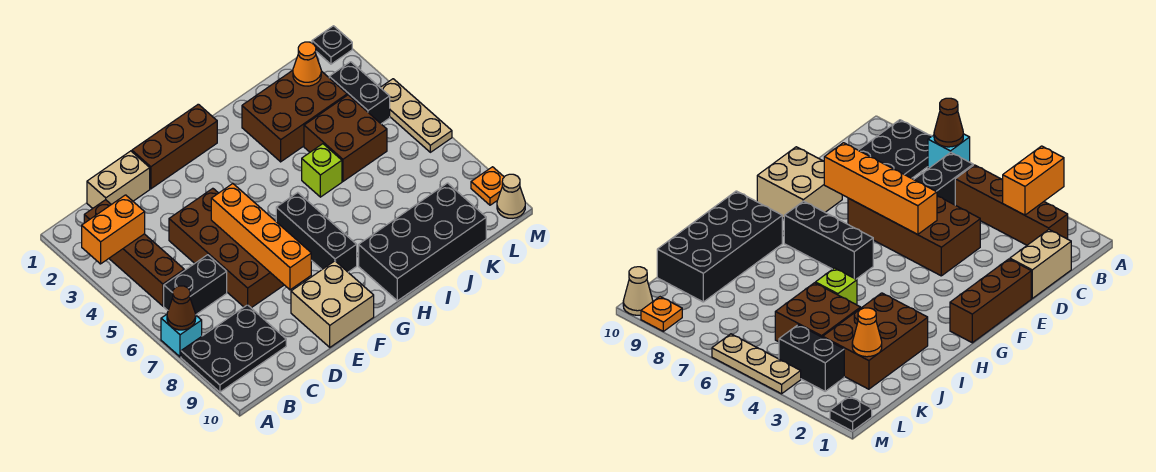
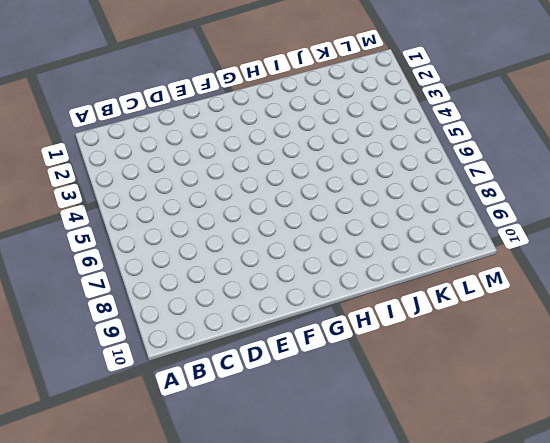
none -> cyan brick A7 level 1
none -> black plate A8:C9 level 1
none -> brown brick B2:B5 level 1

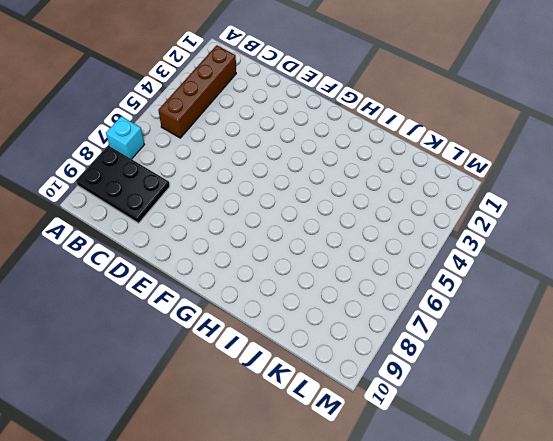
none -> black brick B6:C6 level 1
none -> tan brick C1:D1 level 1
none -> brown brick D4:E7 level 1

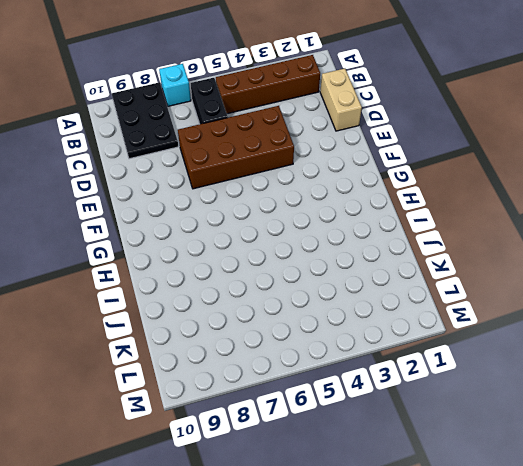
none -> brown brick E1:G1 level 1
none -> tan brick E9:F10 level 1
none -> black brick G6:G8 level 1

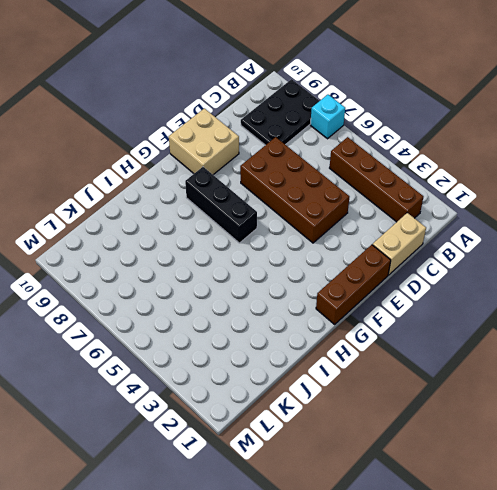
none -> black brick B6:C6 level 1
none -> black brick H9:K10 level 1
none -> brown brick I2:K3 level 1

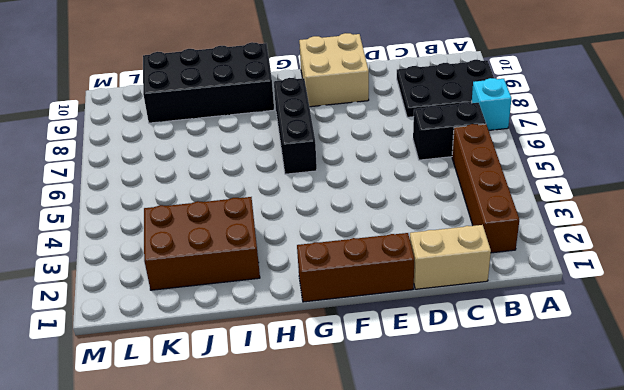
none -> brown brick D4:E7 level 1
none -> lime brick I5 level 1
none -> brown brick J4:K5 level 1

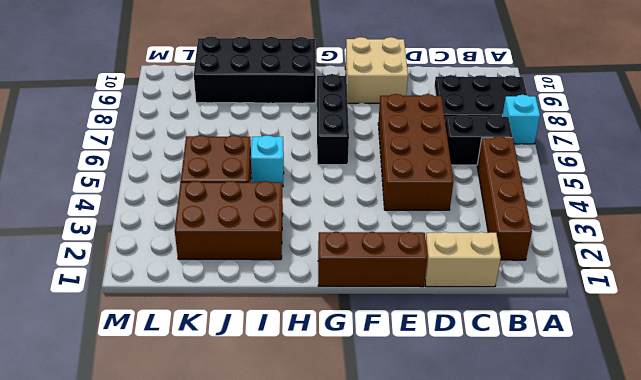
cyan brick I5 level 1 -> lime brick I5 level 1
none -> black brick L3:L4 level 1
none -> black plate M1 level 1
none -> tan plate M4:M6 level 1

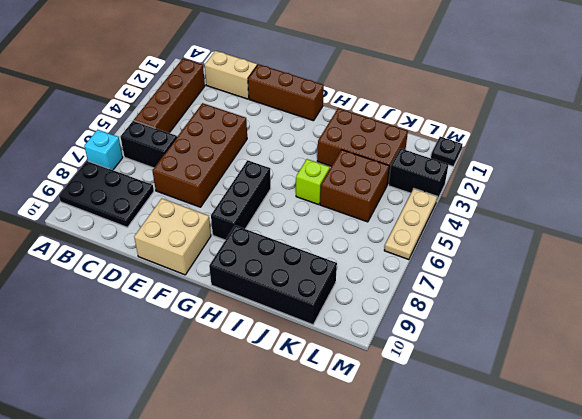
black brick L3:M3 level 1 -> black brick L3:L4 level 1
none -> orange plate M9 level 1
none -> tan cone M10 level 1
none -> orange brick A3:B3 level 2

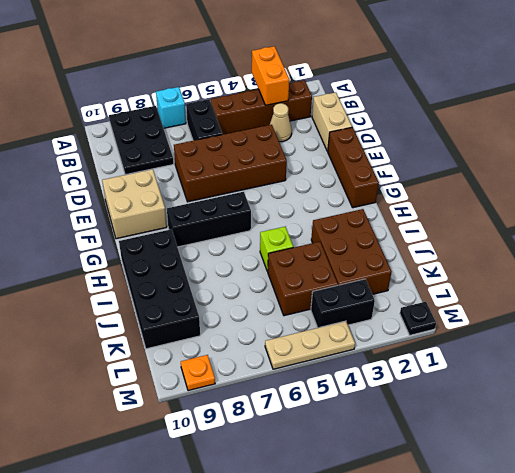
tan cone C3 level 1 -> tan cone M10 level 1
none -> brown cone A7 level 2
none -> orange brick E5:E8 level 2
none -> orange cone K2 level 2

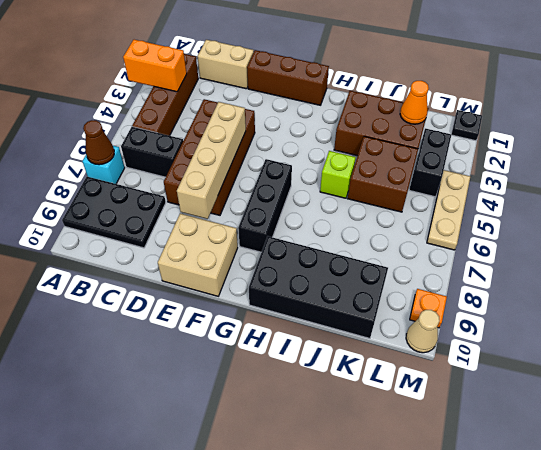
tan brick E5:E8 level 2 -> orange brick E5:E8 level 2

